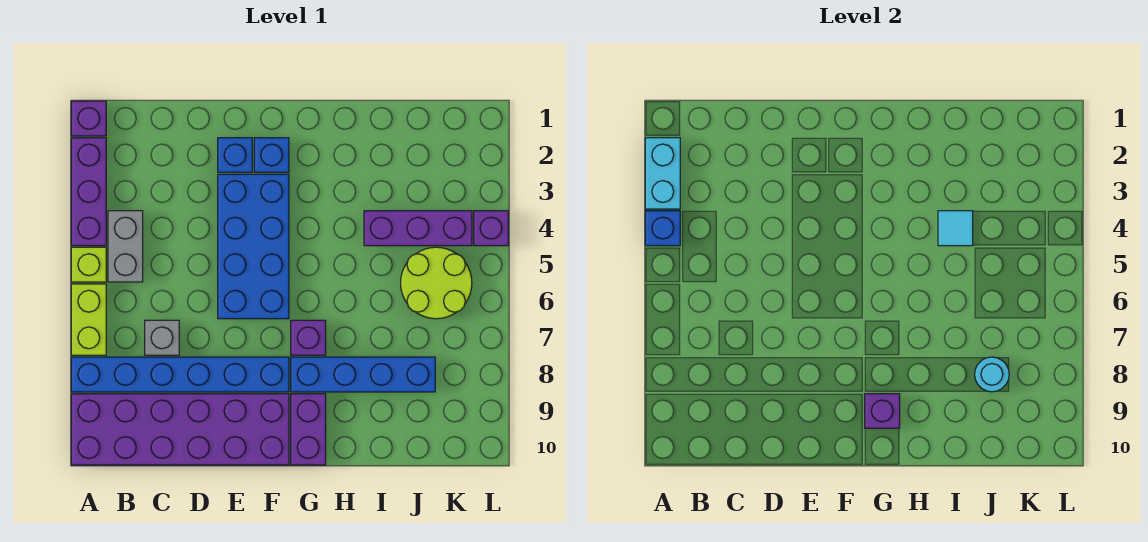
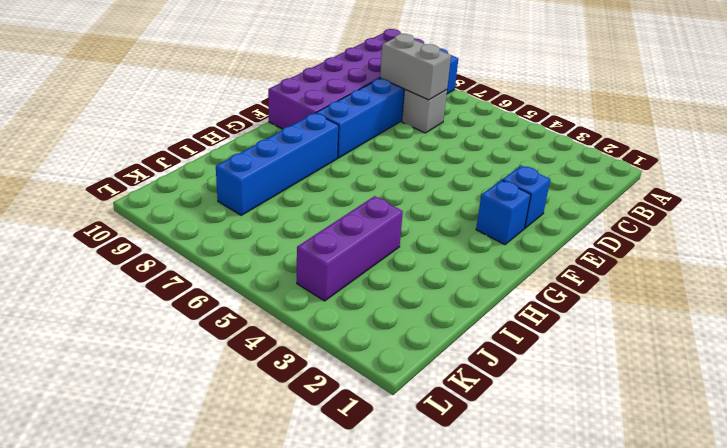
grey brick C7:C8 level 2 -> grey brick B4:B5 level 1
none -> purple brick A1 level 1
none -> purple brick A2:A4 level 1
none -> lime brick A5 level 1

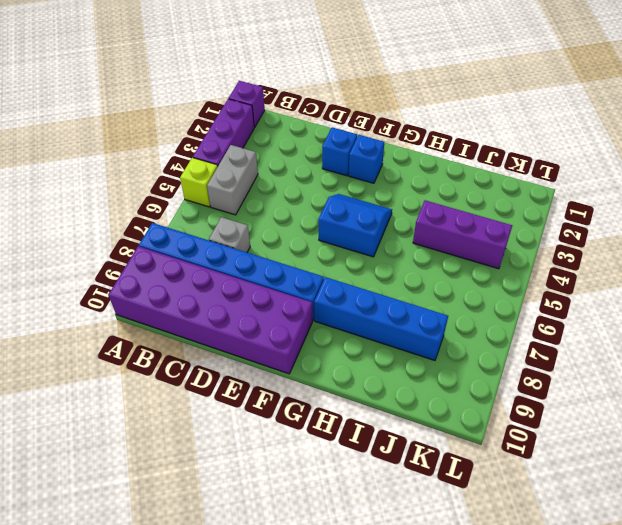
blue slope F4:G5 level 1 top 5 -> blue brick E3:F6 level 1
none -> lime brick A6:A7 level 1
none -> purple brick G7 level 1
none -> purple brick G9:G10 level 1

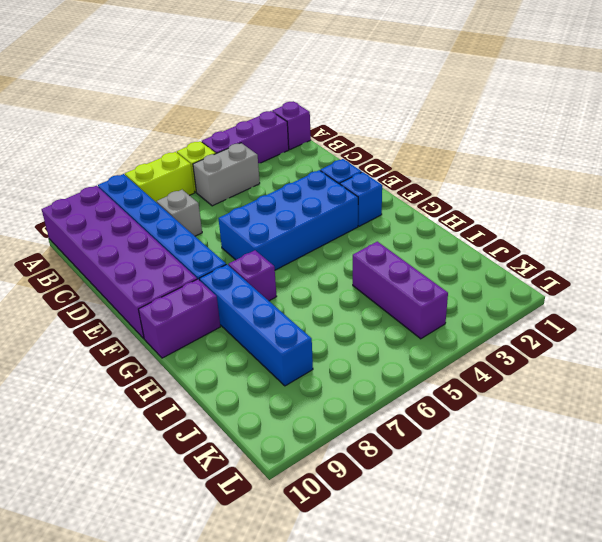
none -> lime round brick J5:K6 level 1
none -> purple brick L4 level 1
none -> cyan brick A2:A3 level 2

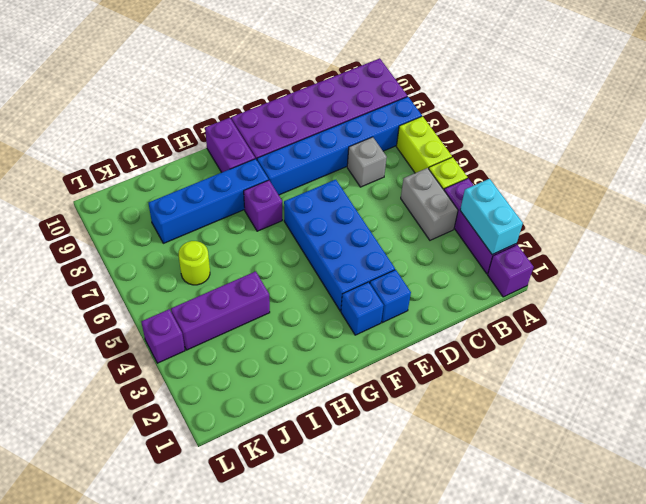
lime round brick J6 level 1 -> lime round brick J5:K6 level 1
none -> blue brick A4 level 2
none -> purple brick G9 level 2
none -> cyan tile I4 level 2

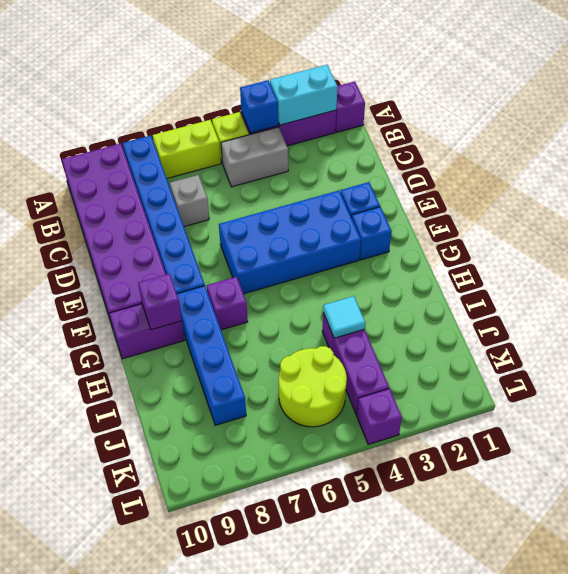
none -> cyan round brick J8 level 2

